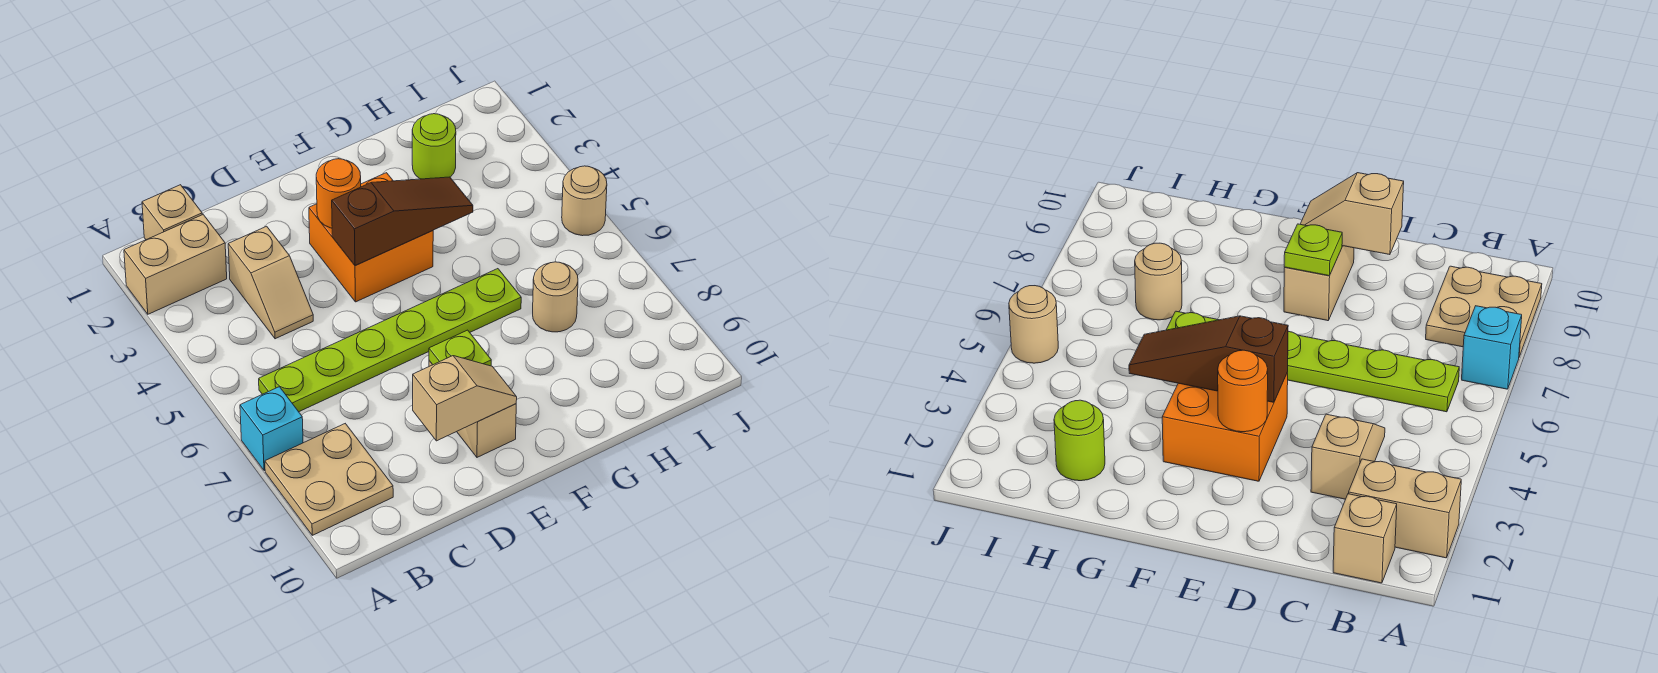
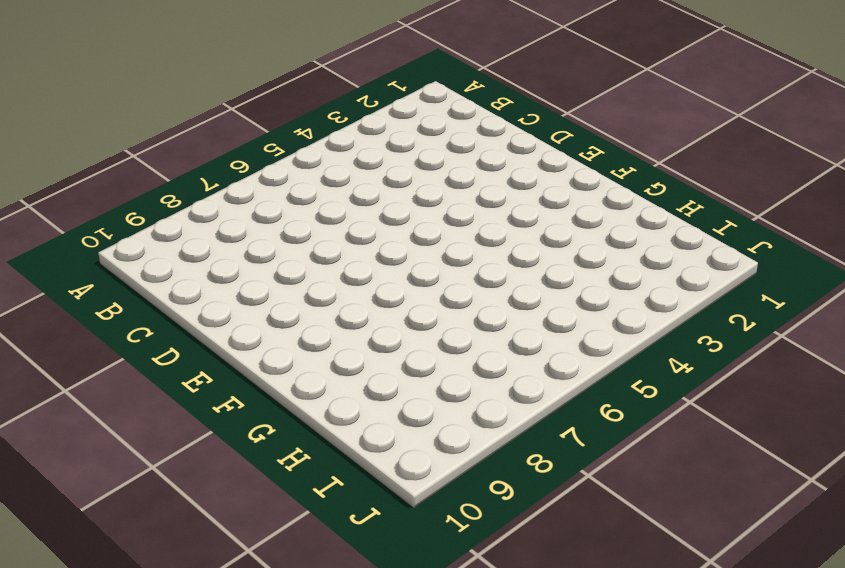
none -> tan brick A2:B2 level 1
none -> cyan brick A7 level 1
none -> tan plate A8:B9 level 1

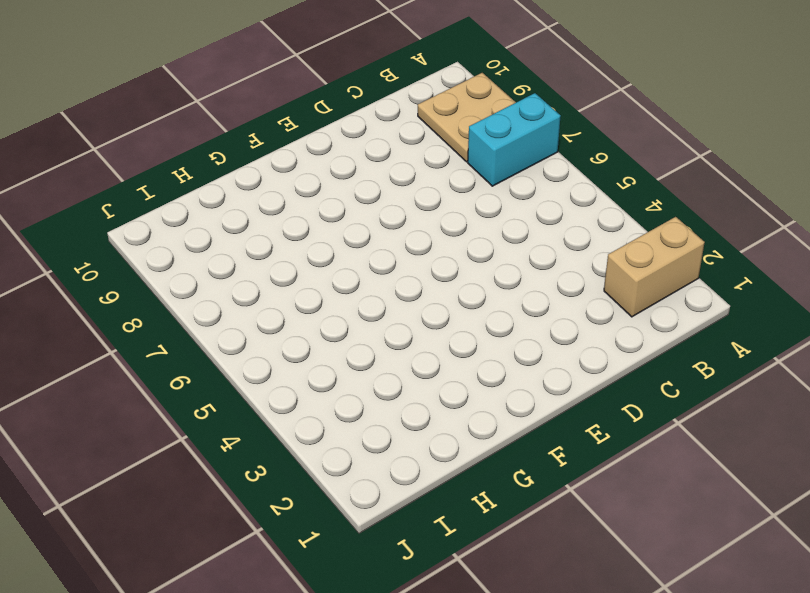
cyan brick A7:B7 level 1 -> cyan brick A7 level 1
none -> tan brick B1 level 1
none -> lime plate B6:G6 level 1
none -> tan slope C3:C4 level 1 top 3

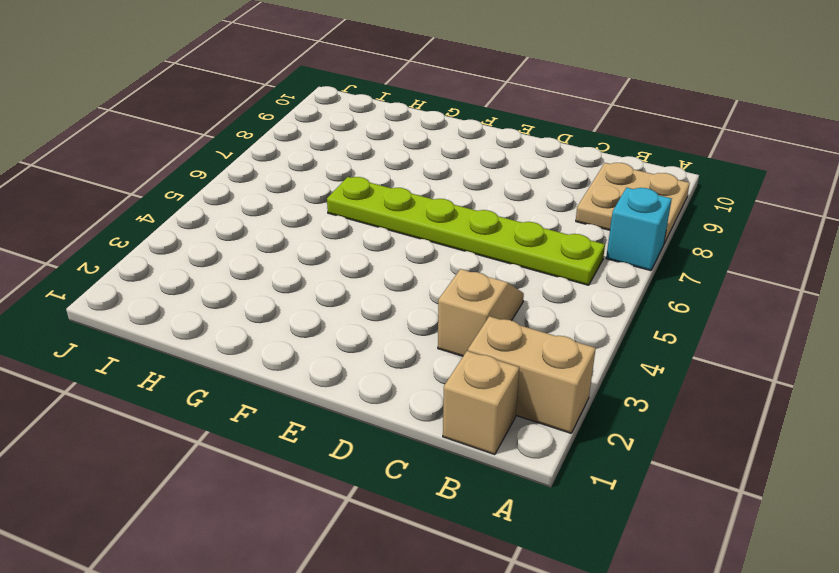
none -> orange brick E3:F4 level 1
none -> tan brick E8:E9 level 1
none -> lime round brick H2 level 1

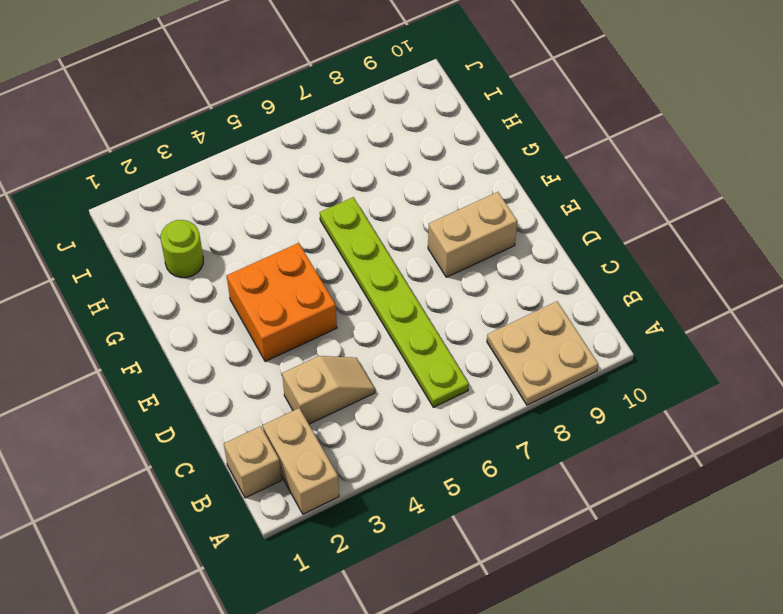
none -> cyan brick A7 level 1
none -> tan round brick H7 level 1
none -> tan round brick J5 level 1

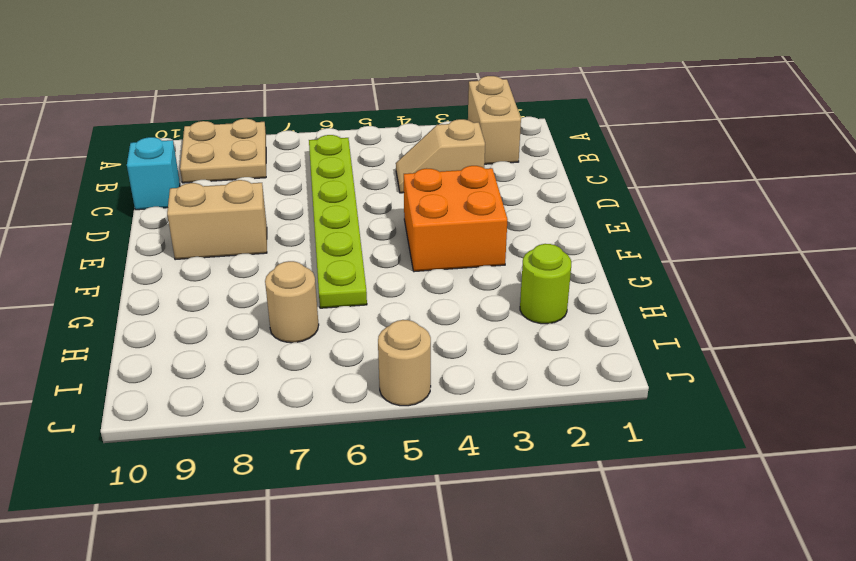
cyan brick C10 level 1 -> cyan brick A7 level 1
none -> tan brick B1 level 1
none -> tan slope D9:E9 level 2 top D
none -> orange round brick E3 level 2

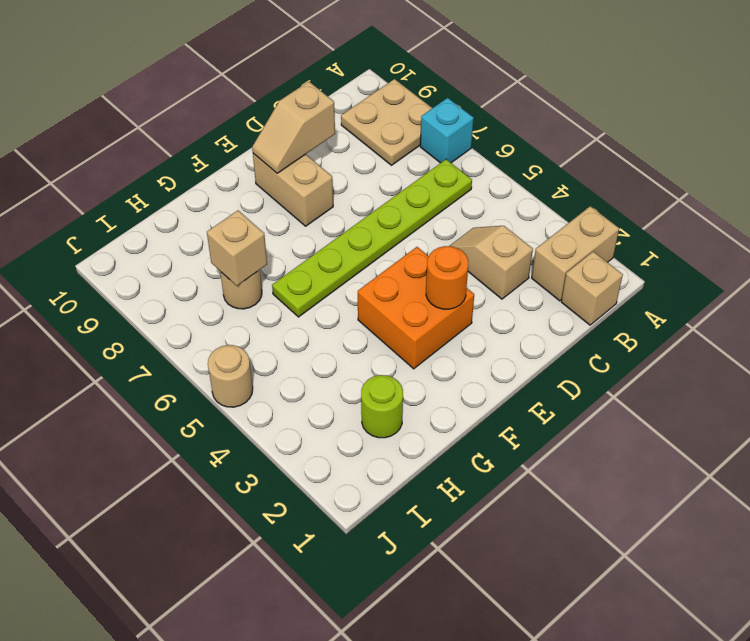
tan brick H7 level 2 -> none
none -> brown slope E4:G4 level 2 top E
none -> lime plate E8 level 2

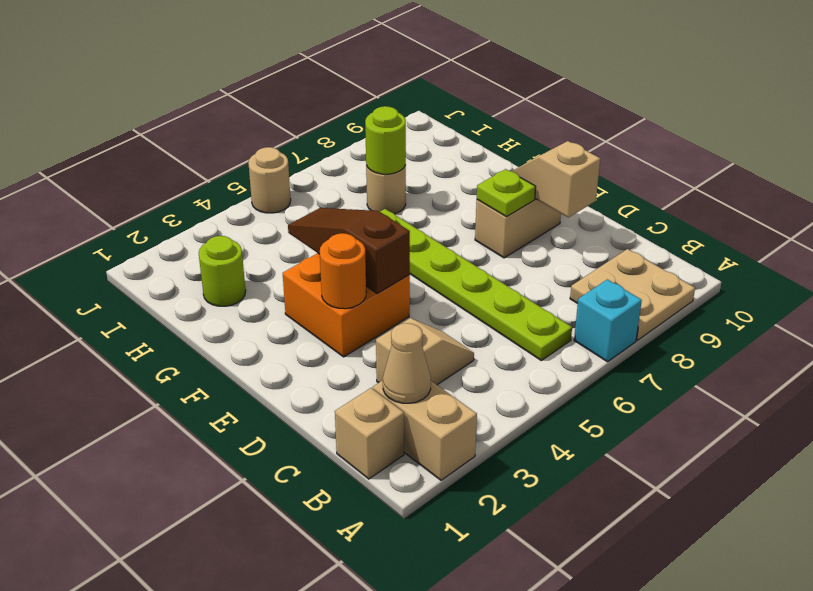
tan cone B2 level 2 -> none
lime round brick H7 level 2 -> none

